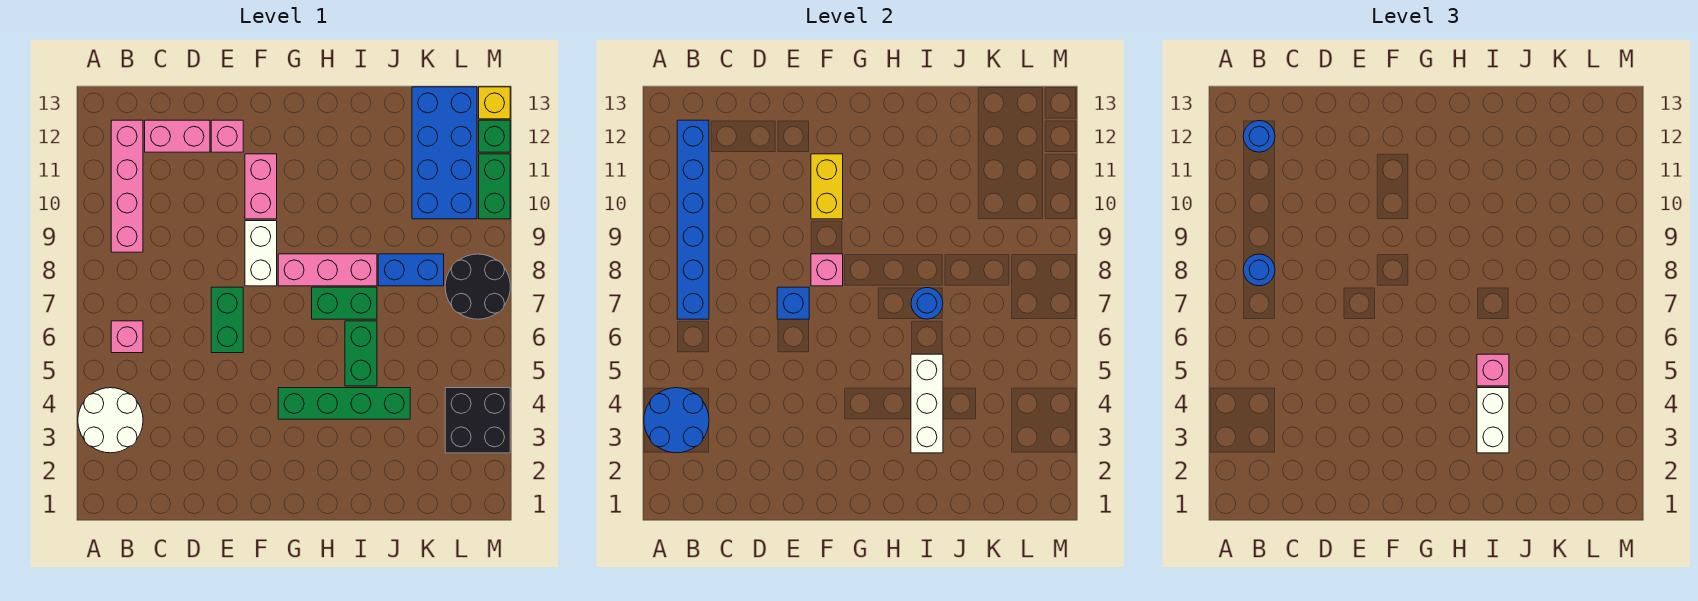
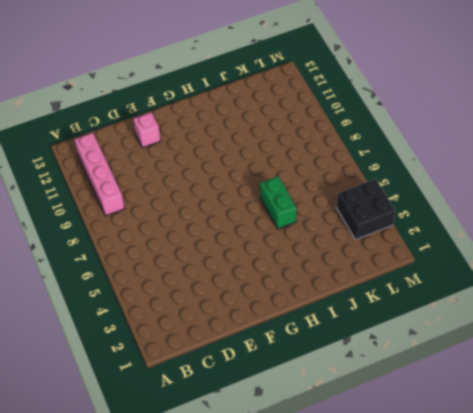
none -> white round brick A3:B4 level 1
none -> pink brick B6 level 1
none -> pink brick C12:D12 level 1
none -> green brick E6:E7 level 1

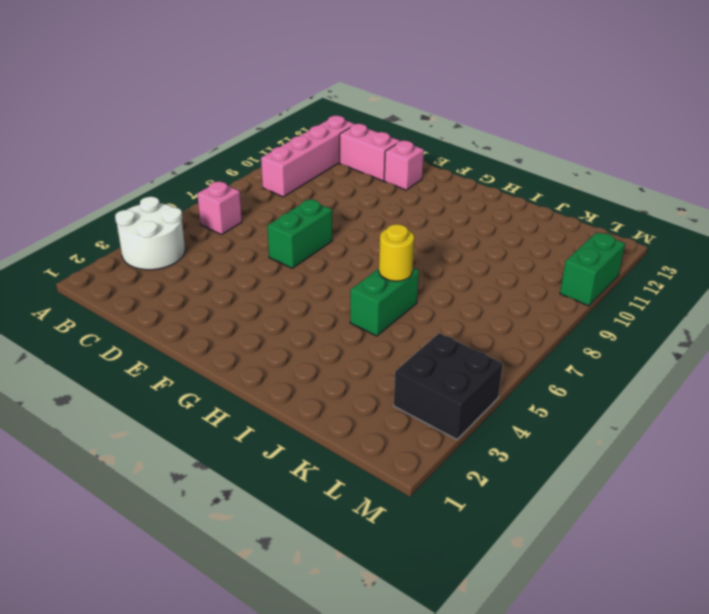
yellow round brick I6 level 2 -> none
none -> white brick F8:F9 level 1
none -> pink brick F10:F11 level 1
none -> green brick G4:J4 level 1
none -> pink brick G8:I8 level 1

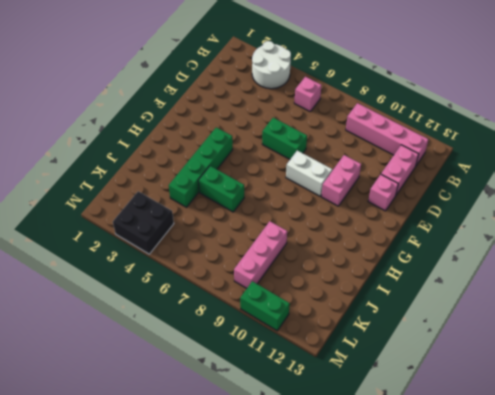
pink brick E10:F10 level 1 -> pink brick F10:F11 level 1
pink brick J9:L9 level 1 -> pink brick G8:I8 level 1
none -> green brick H7:I7 level 1
none -> blue brick J8:K8 level 1
none -> blue brick K10:L13 level 1
none -> black round brick L7:M8 level 1

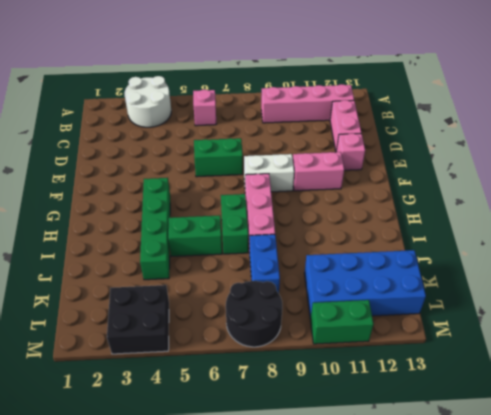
none -> green brick M12 level 1
none -> yellow brick M13 level 1
none -> blue round brick A3:B4 level 2
none -> blue brick B7:B12 level 2

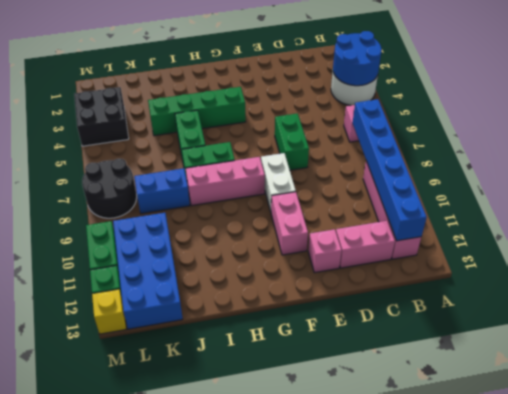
none -> blue brick E7 level 2
none -> pink brick F8 level 2
none -> yellow brick F10:F11 level 2
none -> white brick I3:I5 level 2

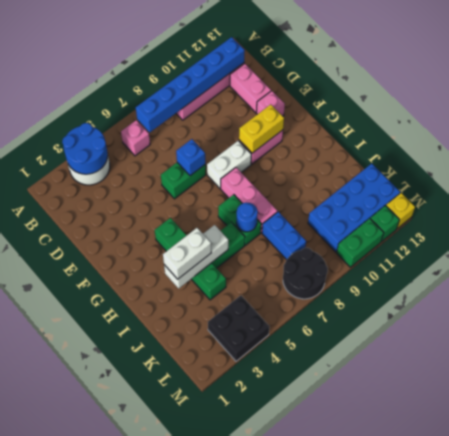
none -> pink brick F8 level 2
none -> blue round brick B8 level 3
none -> blue round brick B12 level 3
none -> pink brick I5 level 3

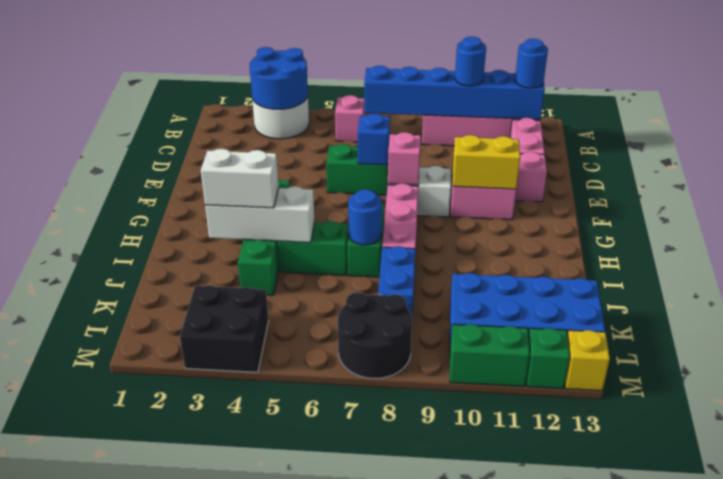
blue round brick B10 level 3 -> blue round brick B8 level 3
none -> pink brick I5 level 3

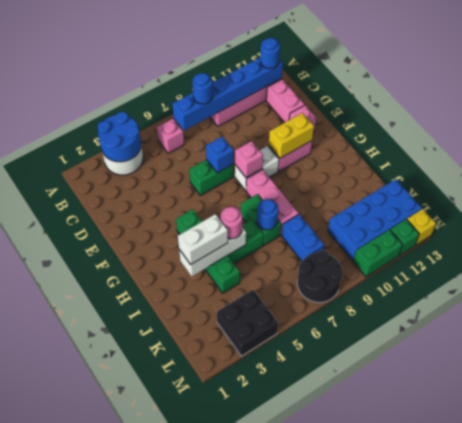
pink round brick I5 level 3 -> pink brick I5 level 3

